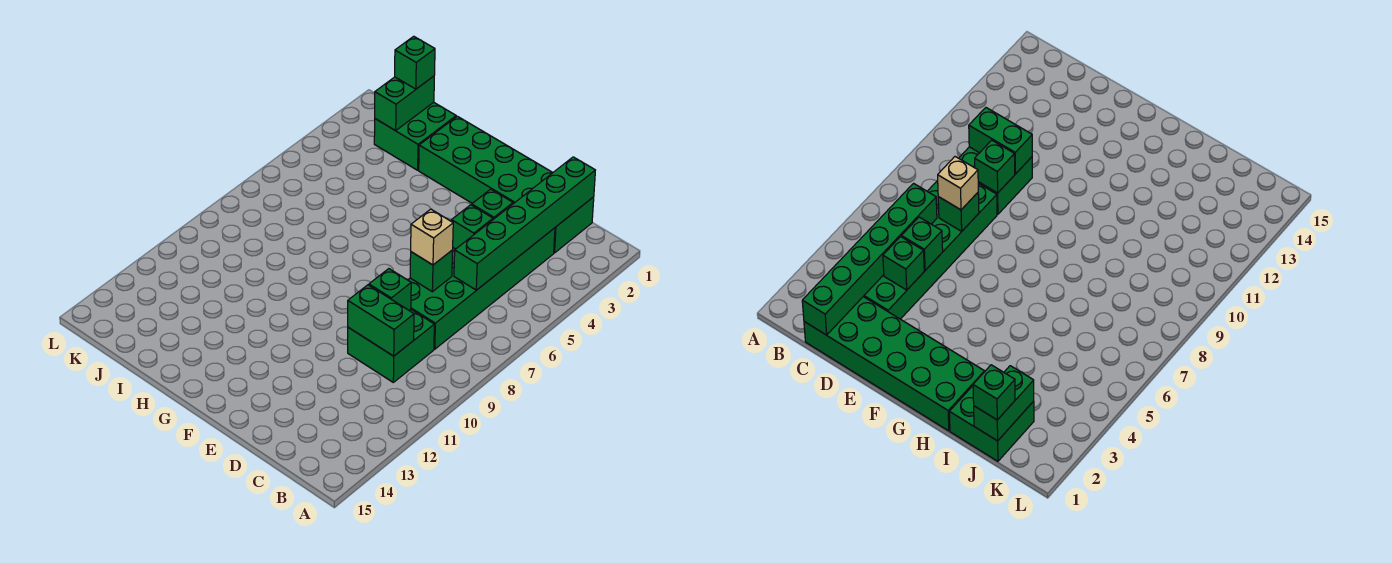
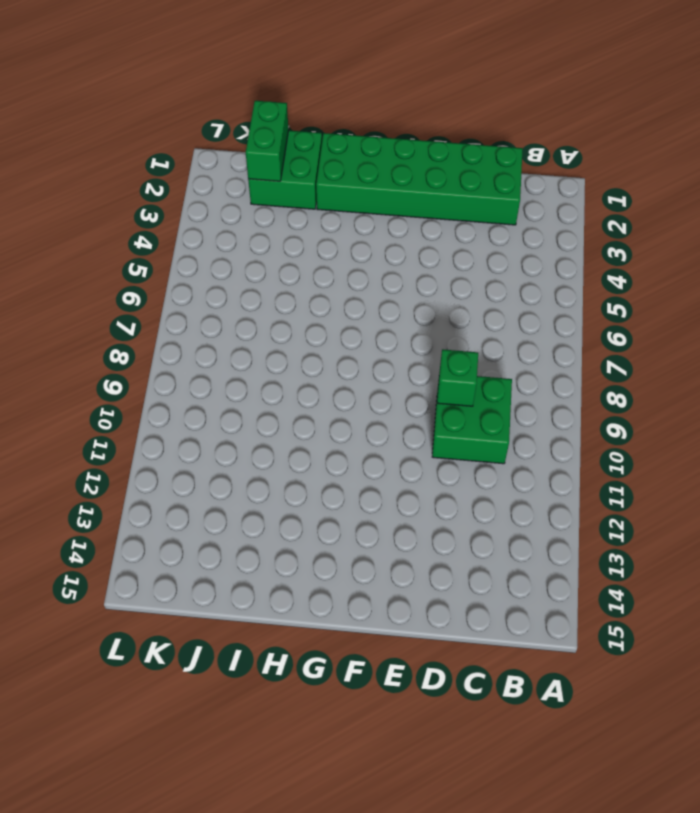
none -> green brick C3:D8 level 1
none -> green brick C1:C6 level 2
none -> green brick C10:D10 level 2

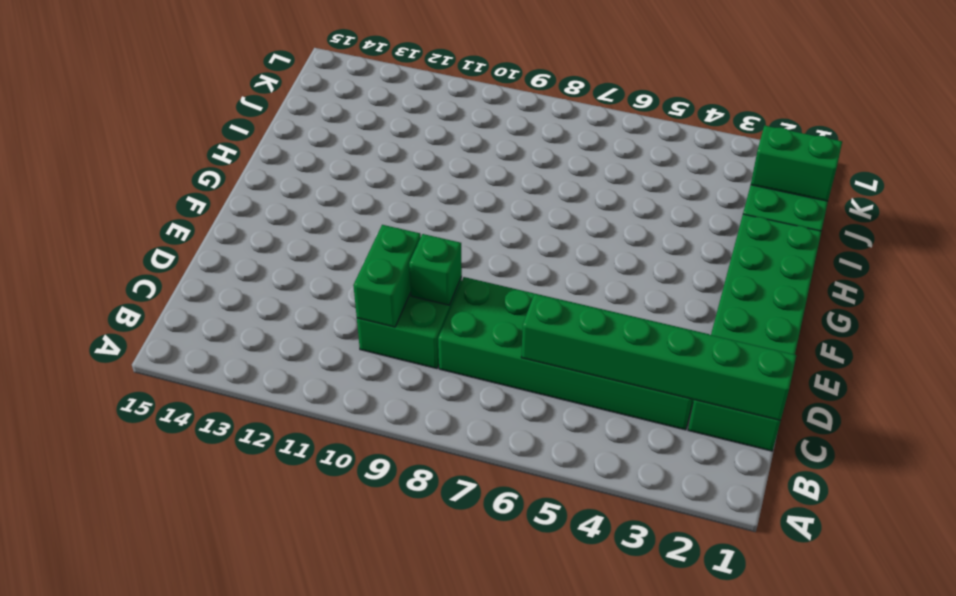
none -> green brick D4 level 2
none -> green brick D5 level 2
none -> green brick D7 level 2

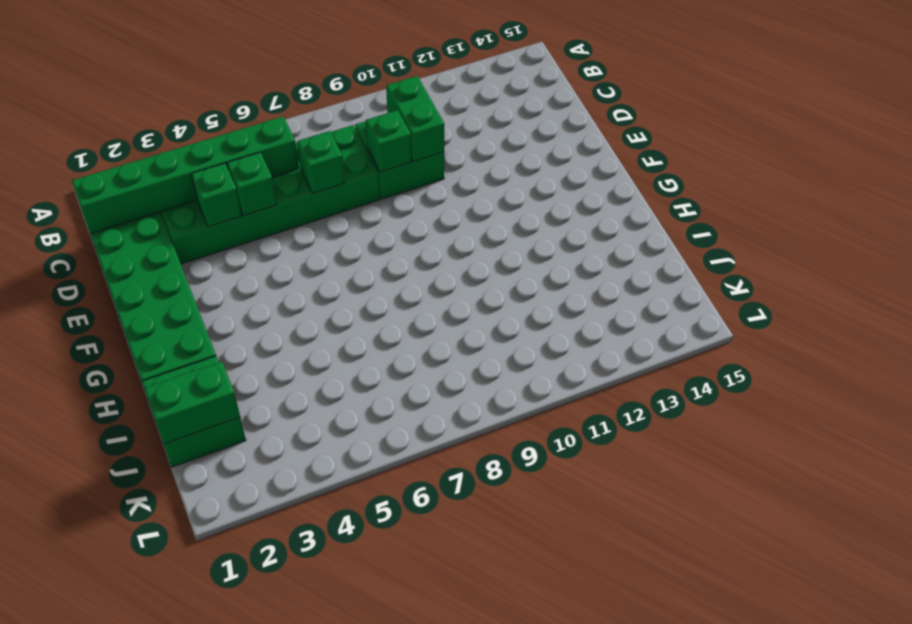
none -> tan brick D7 level 3
none -> green brick J1 level 3

